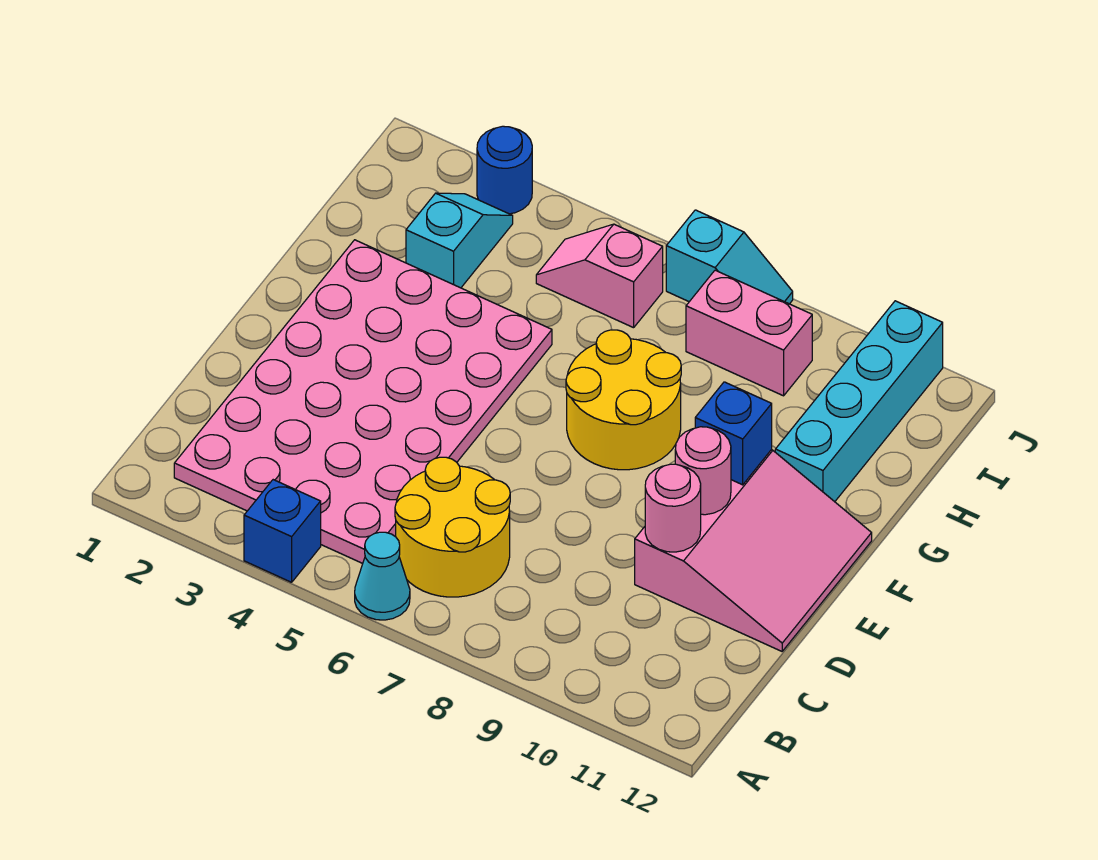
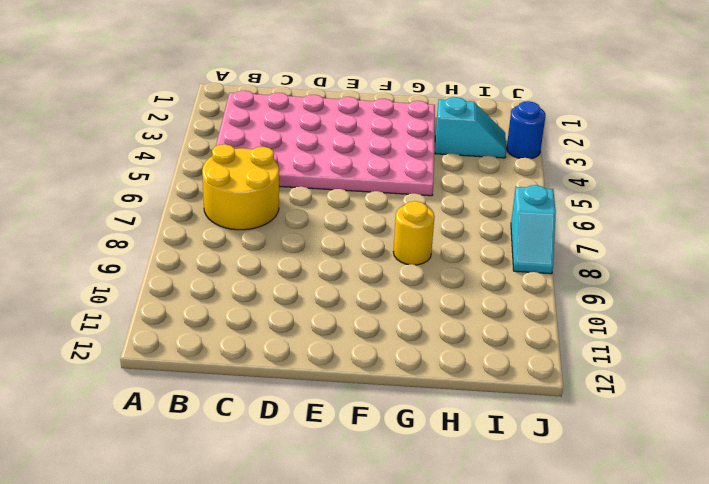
yellow round brick G8 level 1 -> yellow round brick F7:G8 level 1
none -> blue brick A4 level 1
none -> cyan cone A6 level 1
none -> pink slope D10:F12 level 1 top 10

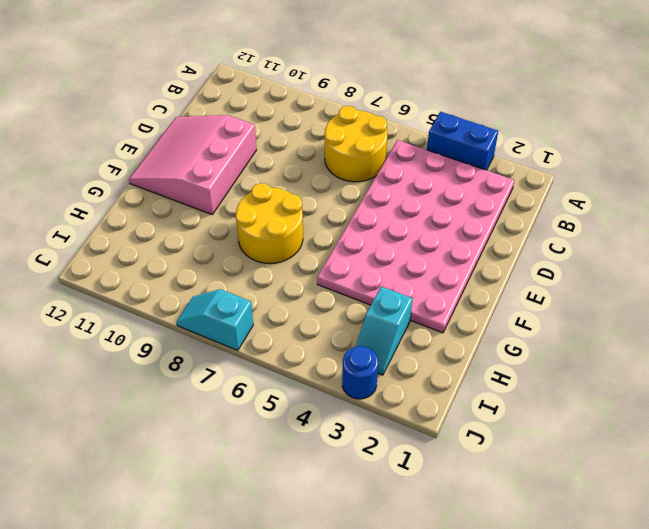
blue brick A3:A4 level 1 -> blue brick A4 level 1
none -> cyan cone A6 level 1
none -> cyan brick G11:J11 level 1
none -> pink slope I5:I6 level 1 top 6

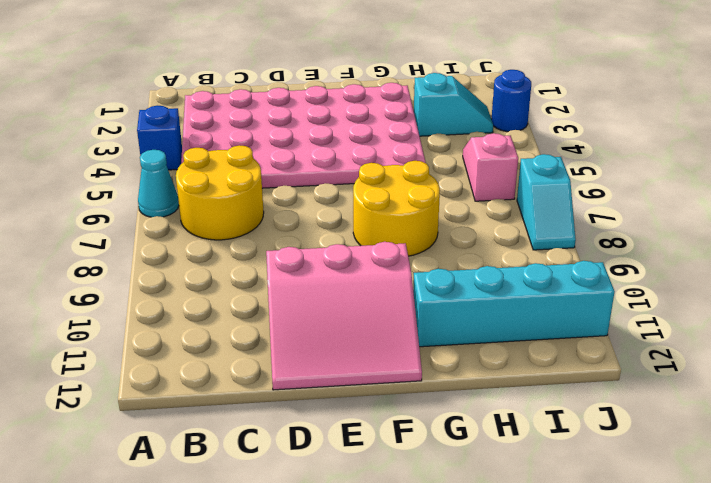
none -> pink brick I8:I9 level 1
none -> pink round brick D10 level 2
none -> pink round brick E10 level 2

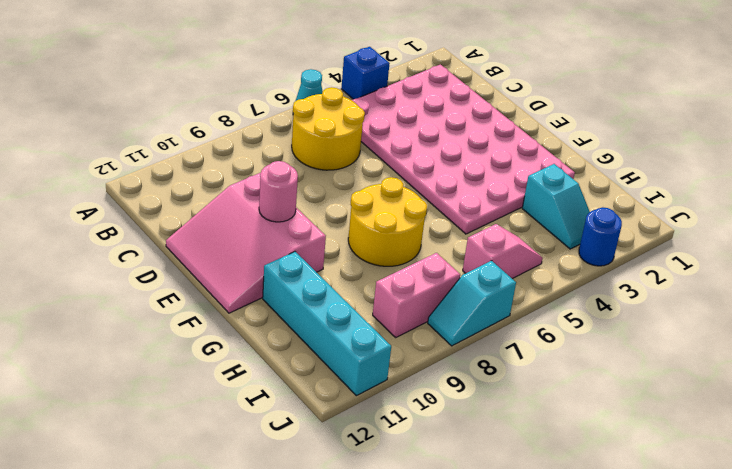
none -> pink round brick D10 level 2
none -> blue brick F10 level 2

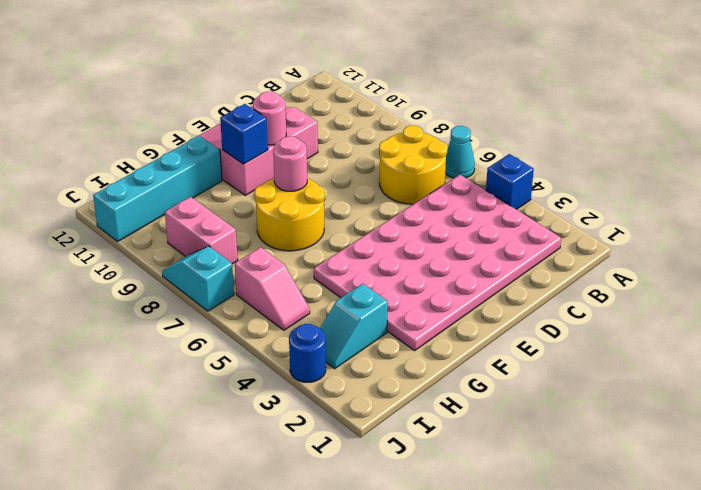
pink round brick F8 level 2 -> pink round brick D10 level 2

